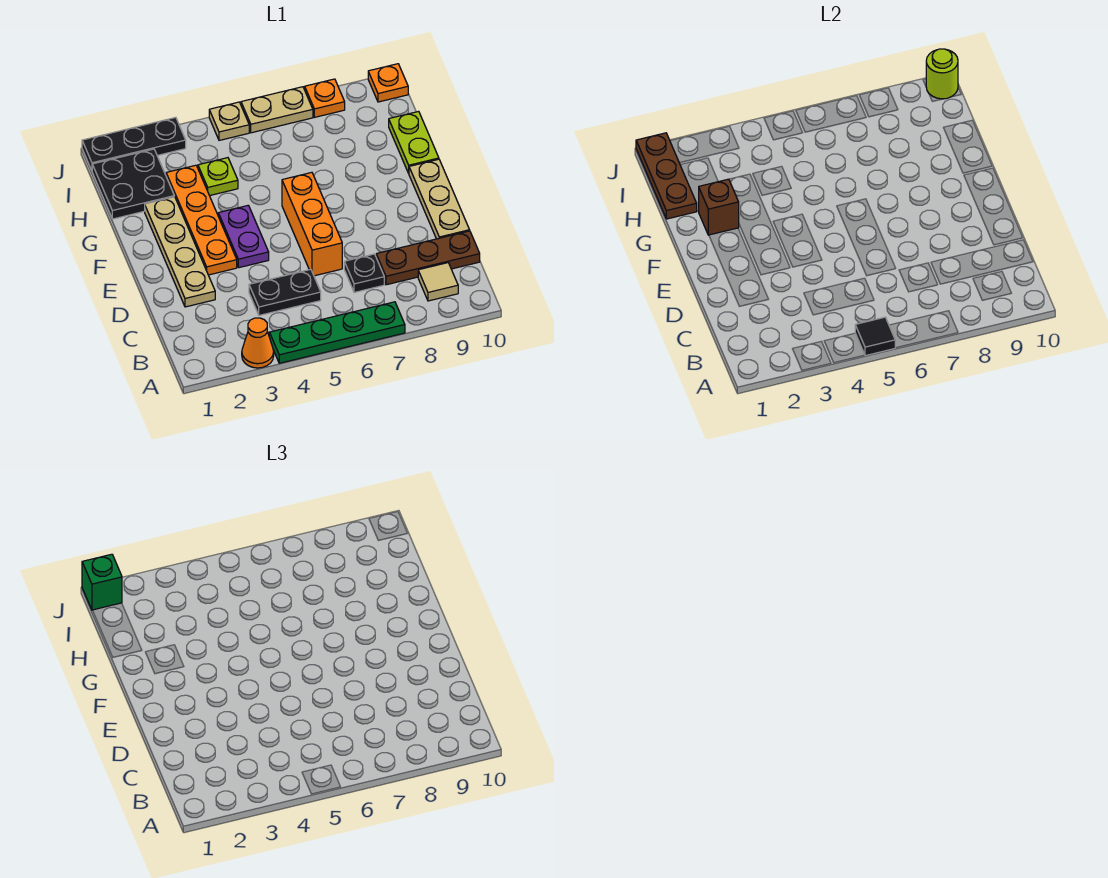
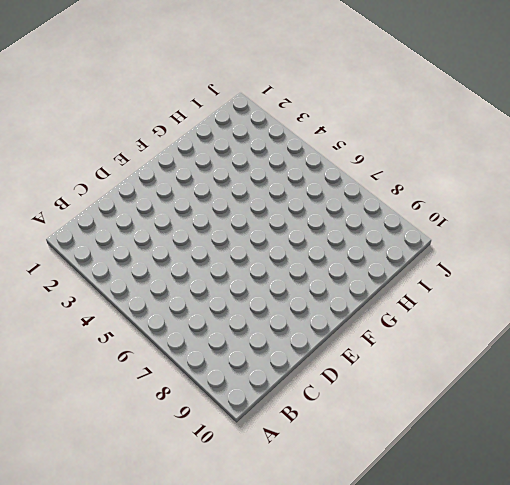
none -> orange cone A3 level 1
none -> green plate A4:A7 level 1
none -> tan tile B9 level 1

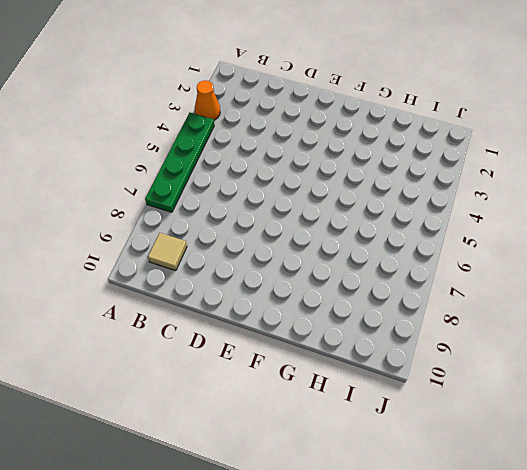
none -> black plate C4:C5 level 1
none -> black plate C7 level 1
none -> brown plate C8:C10 level 1

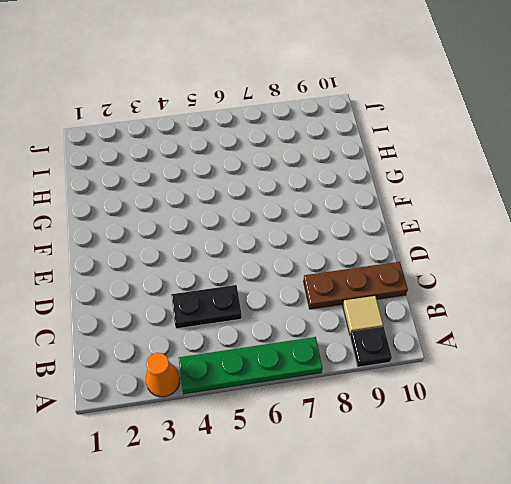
black plate A9 level 1 -> black plate C7 level 1
none -> tan plate D2:G2 level 1
none -> orange brick D6:F6 level 1
none -> tan plate D10:F10 level 1

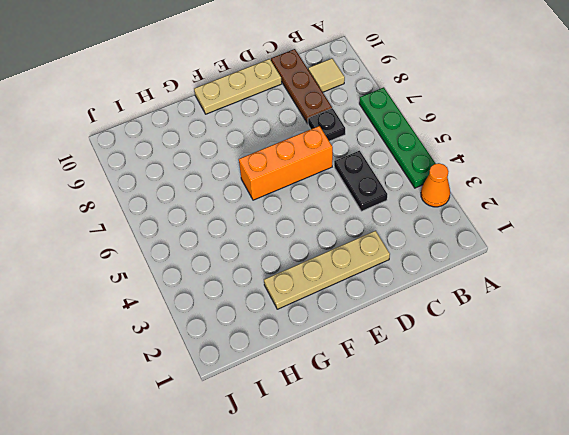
none -> orange plate E3:H3 level 1
none -> purple plate E4:F4 level 1
none -> lime plate G10:H10 level 1

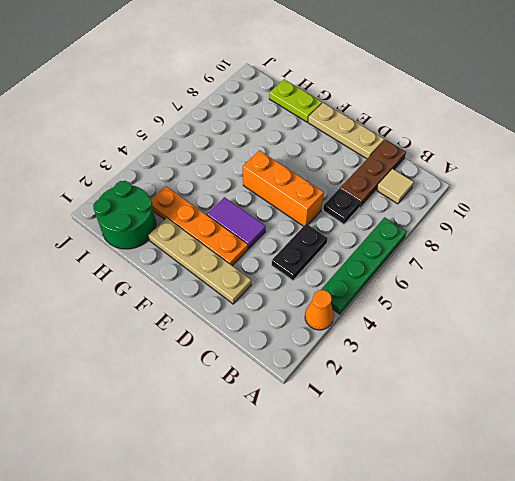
purple tile E4:F4 level 1 -> purple plate E4:F4 level 1
green round brick H1:I2 level 1 -> black plate H1:I2 level 1
none -> lime plate H4 level 1
none -> black plate J1:J3 level 1
none -> tan plate J5 level 1

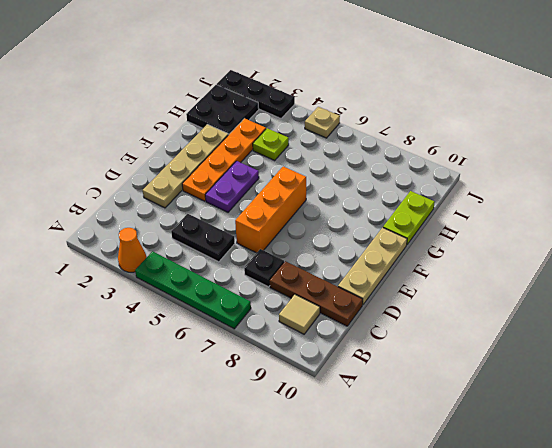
none -> tan plate J6:J7 level 1
none -> orange plate J8 level 1
none -> orange plate J10 level 1

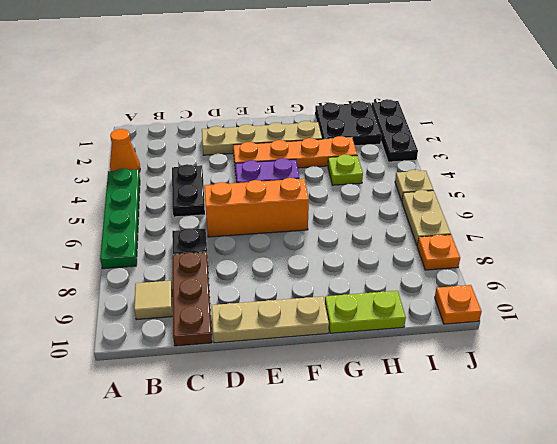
none -> black tile A5 level 2
none -> brown brick G2 level 2
none -> brown plate H1:J1 level 2

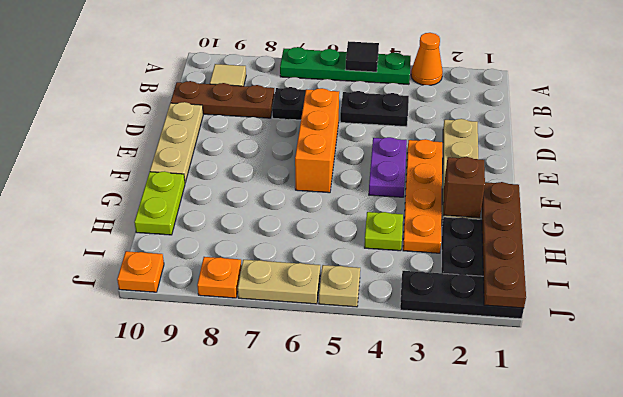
brown plate G1:J1 level 2 -> brown plate H1:J1 level 2
none -> lime round brick J10 level 2
none -> green brick J1 level 3

